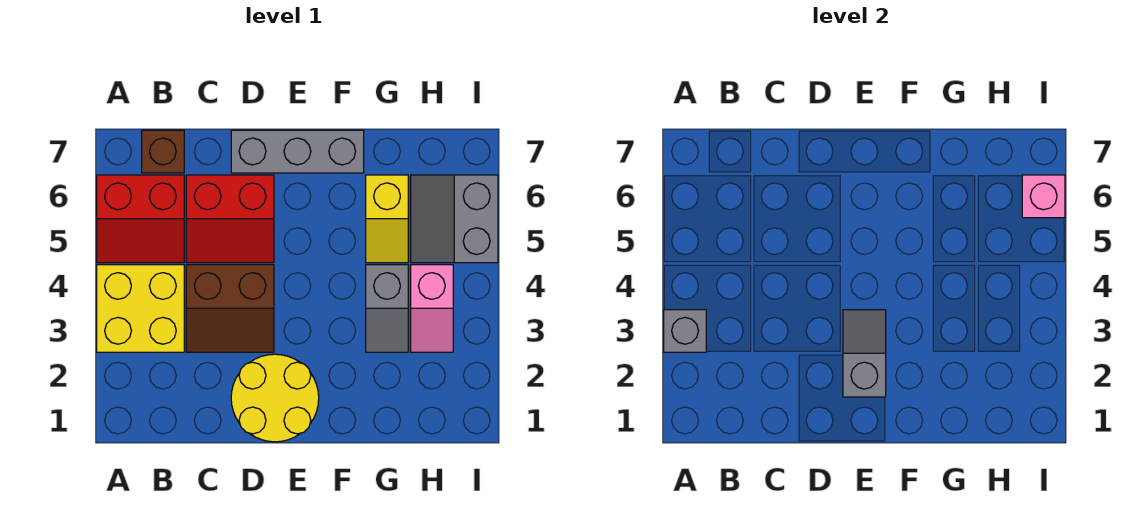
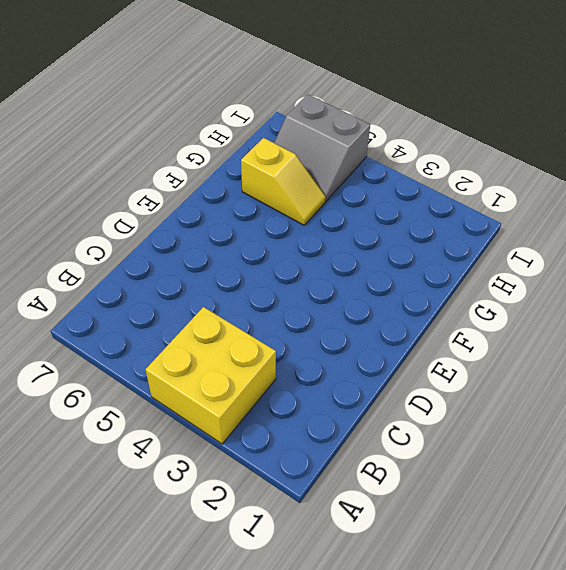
none -> red slope A5:B6 level 1 top 6
none -> brown brick B7 level 1
none -> brown slope C3:D4 level 1 top 4

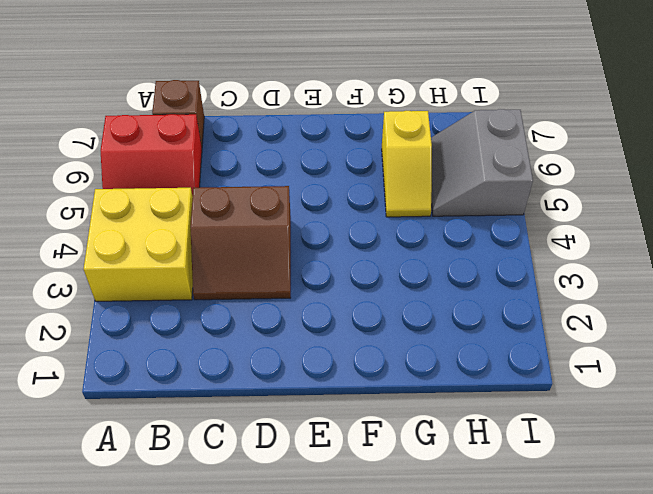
none -> red slope C5:D6 level 1 top 6
none -> yellow round brick D1:E2 level 1
none -> grey brick D7:F7 level 1

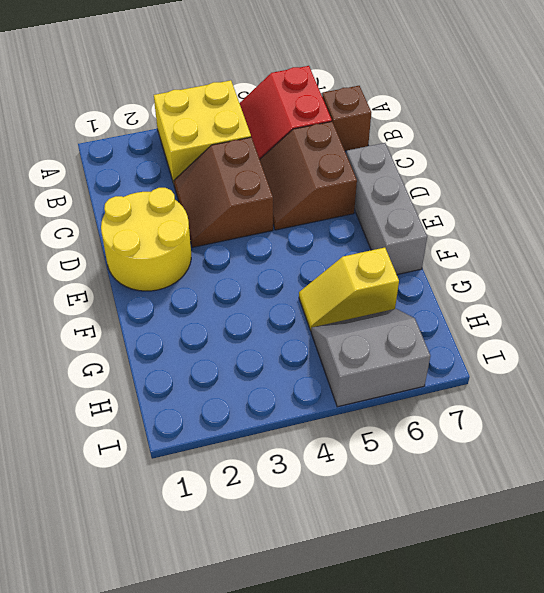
brown slope C5:D6 level 1 top 6 -> red slope C5:D6 level 1 top 6
none -> grey slope G3:G4 level 1 top 4
none -> pink slope H3:H4 level 1 top 4
none -> grey brick A3 level 2

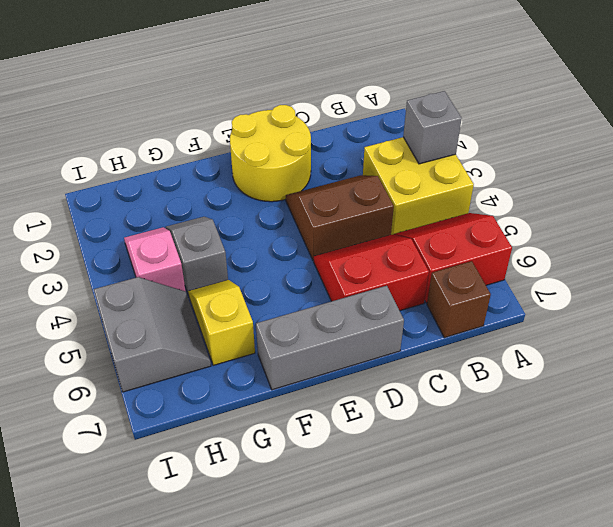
none -> grey slope E2:E3 level 2 top 2
none -> pink brick I6 level 2

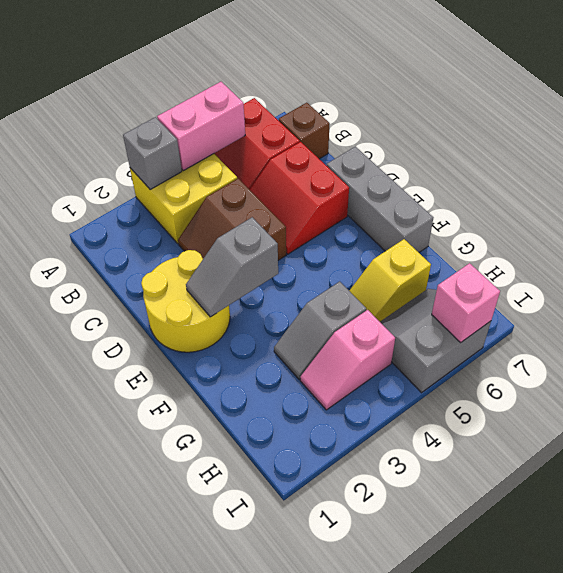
pink brick A4:A5 level 2 -> none
grey slope E2:E3 level 2 top 3 -> grey slope E2:E3 level 2 top 2

